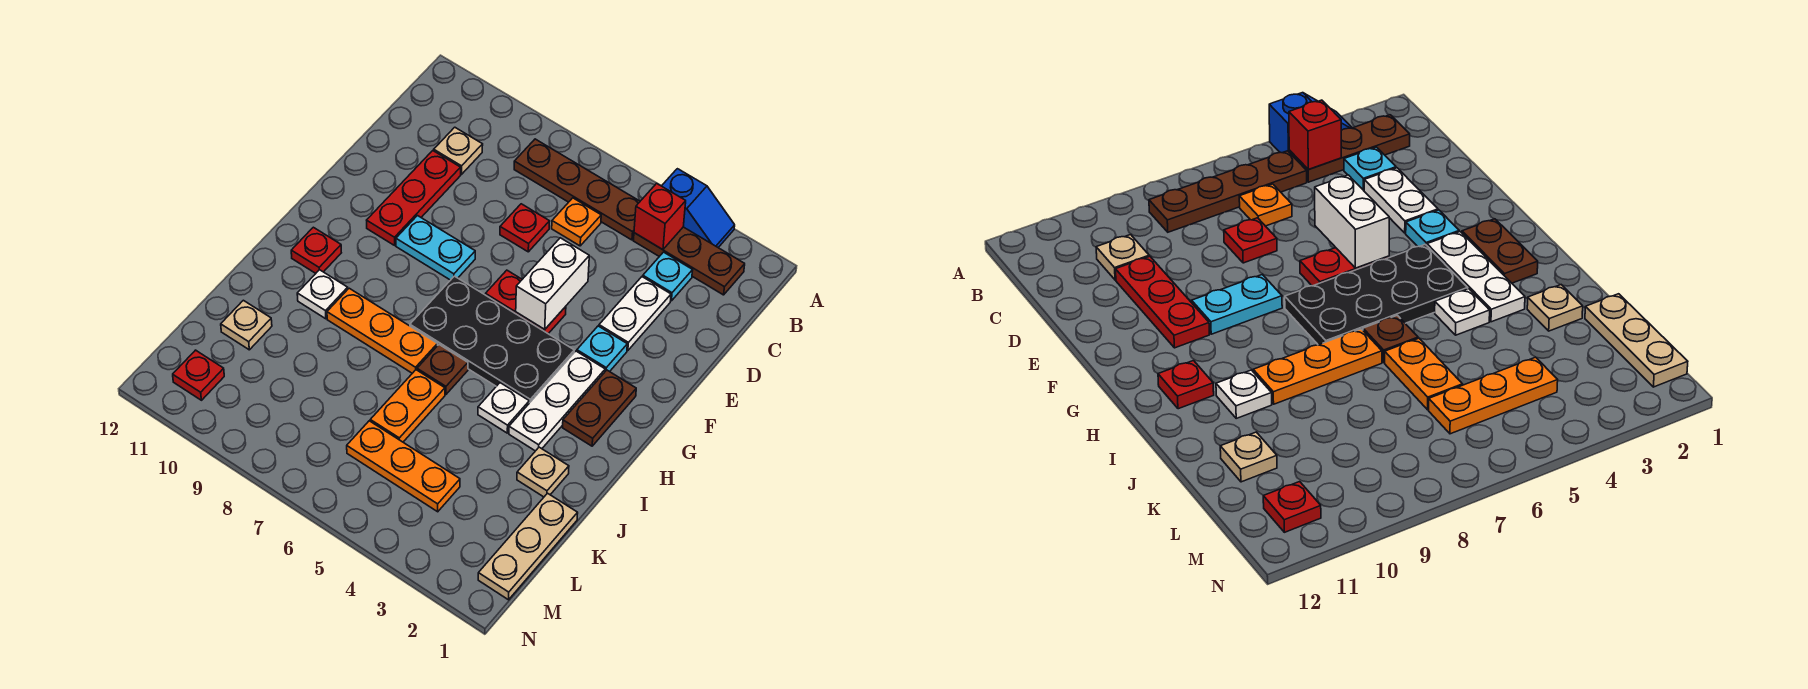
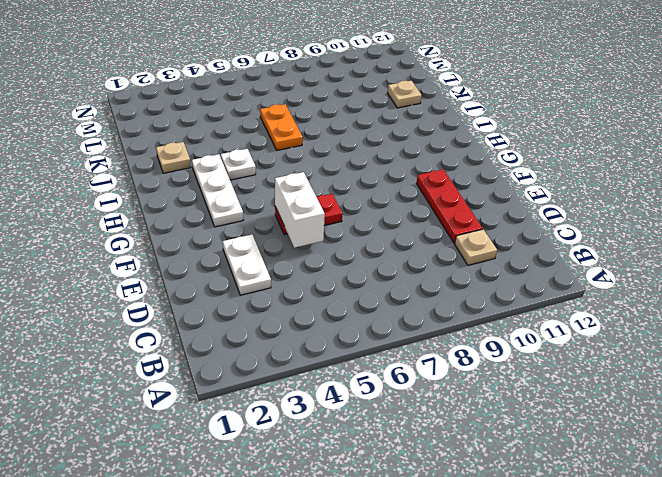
none -> blue slope A3:A4 level 1 top 4
none -> brown plate B2:B4 level 1
none -> brown plate B5:B8 level 1

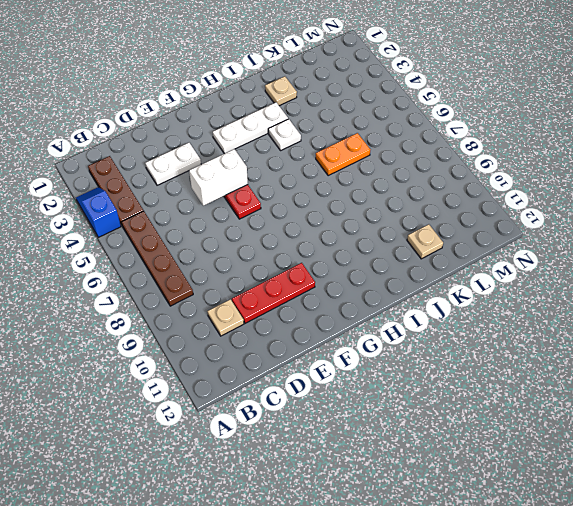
none -> cyan plate C3 level 1
none -> orange plate C6 level 1
none -> red plate D7 level 1

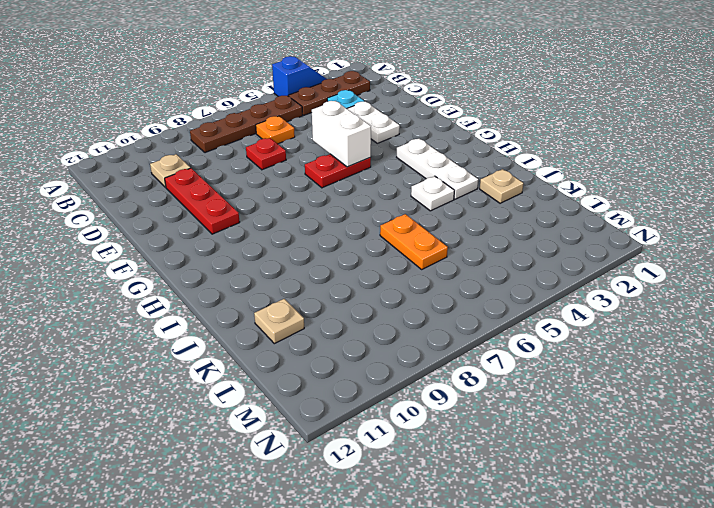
none -> cyan plate F3 level 1
none -> cyan plate F8:F9 level 1
none -> brown plate G2:H2 level 1

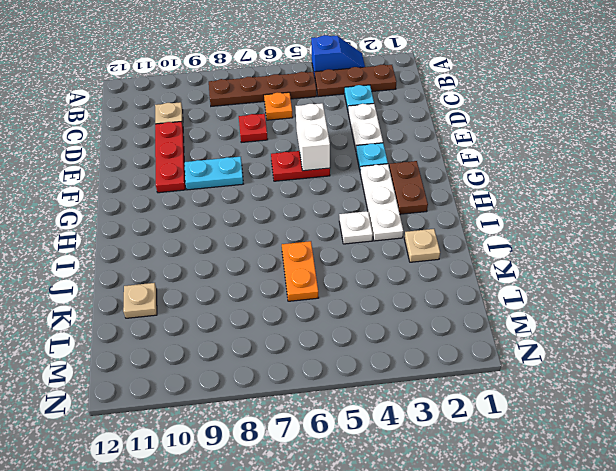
none -> black plate G4:H7 level 1
none -> red plate H11 level 1
none -> brown plate I6 level 1

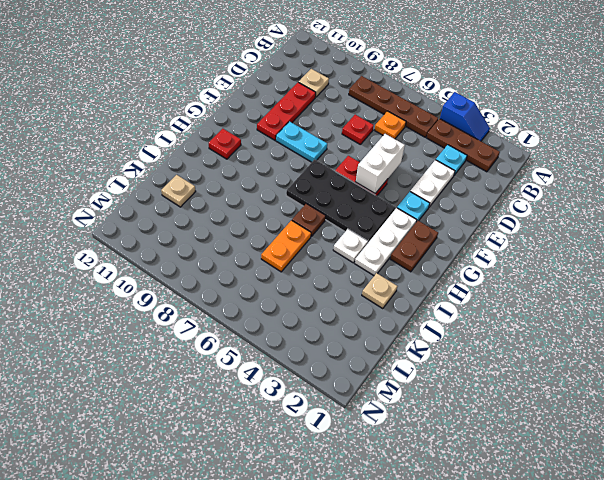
none -> orange plate I7:I9 level 1
none -> white plate I10 level 1
none -> tan plate K1:M1 level 1

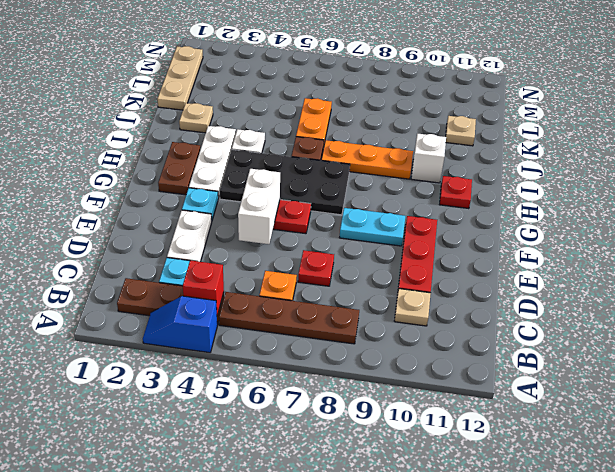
white brick I10 level 1 -> white plate I10 level 1
none -> orange plate L4:L6 level 1
none -> red plate M11 level 1

